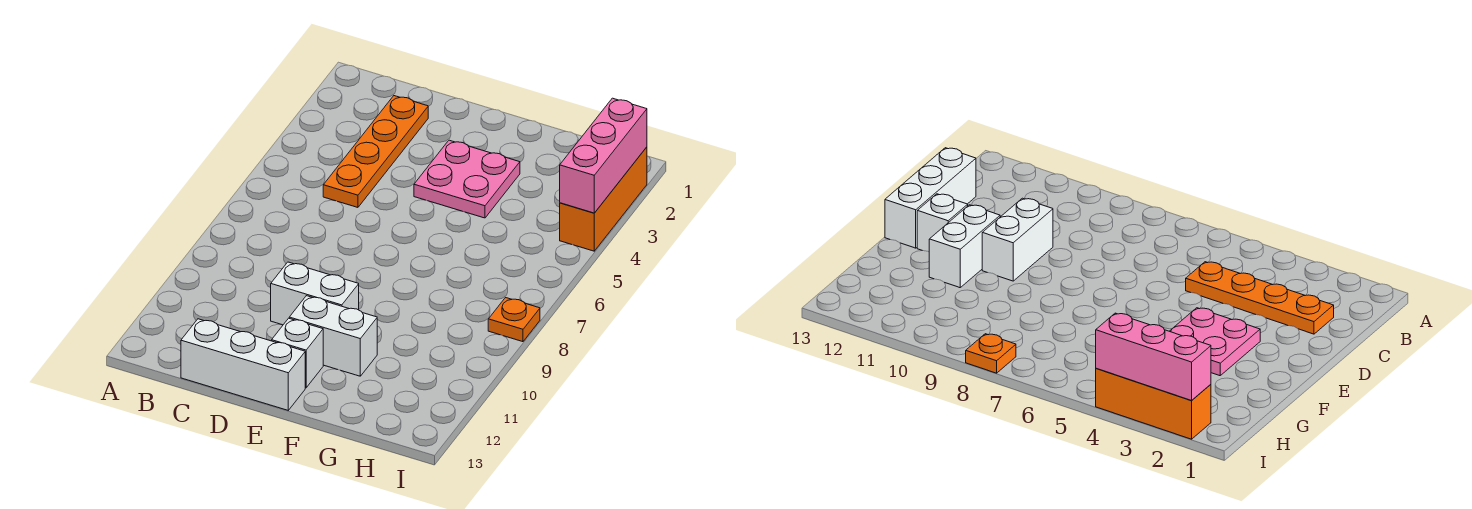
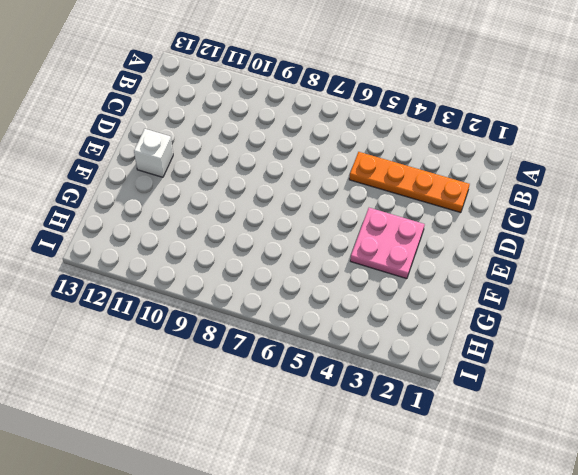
none -> white brick C13:E13 level 1
none -> white brick D10:E10 level 1

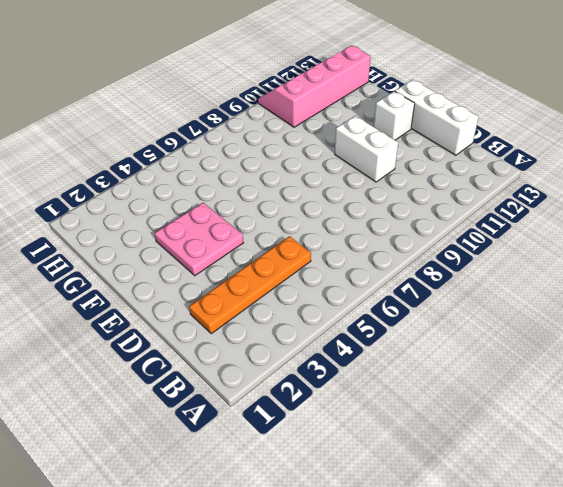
pink slope H10:I13 level 1 top H -> none
none -> white brick E11:F11 level 1
none -> orange brick I2:I4 level 1

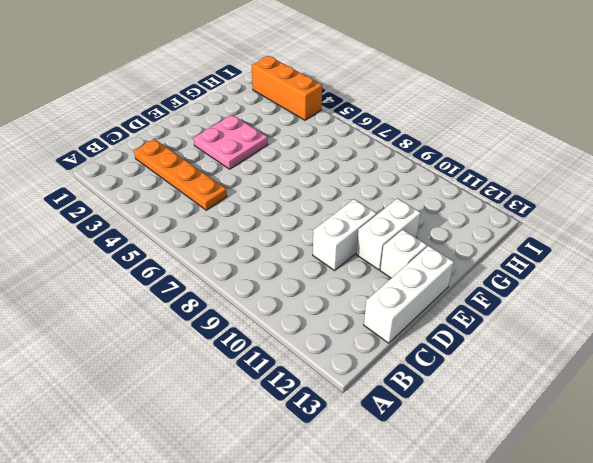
none -> orange plate I8 level 1
none -> pink brick I2:I4 level 2

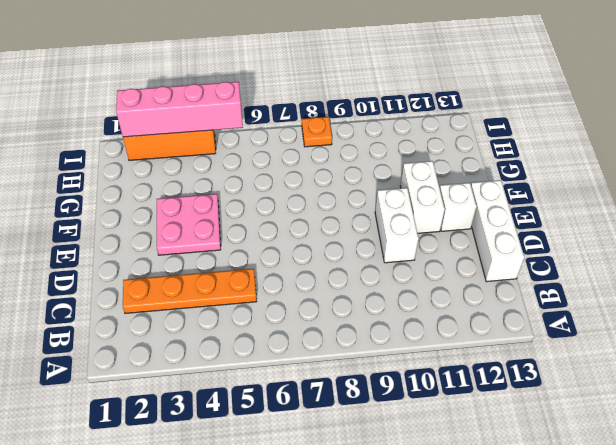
pink brick I2:I5 level 2 -> pink brick I2:I4 level 2

